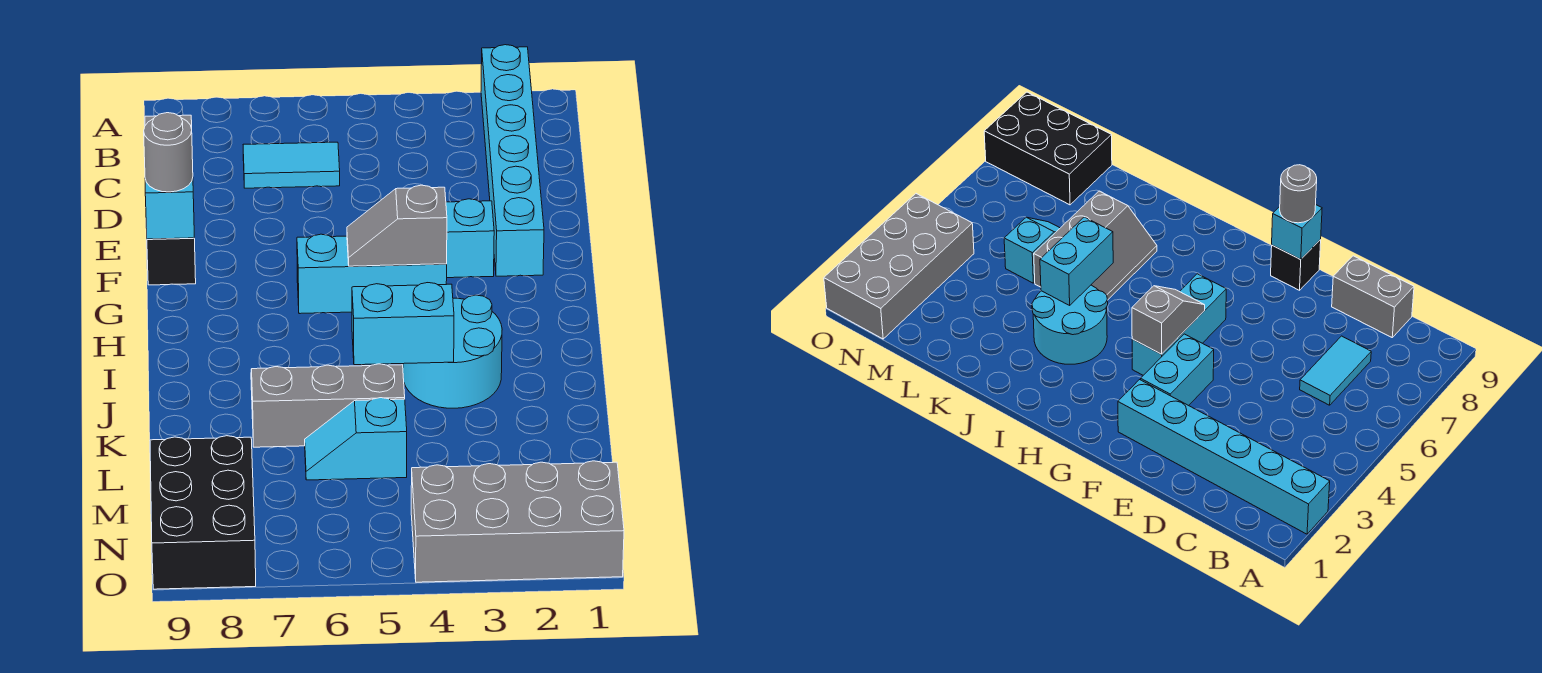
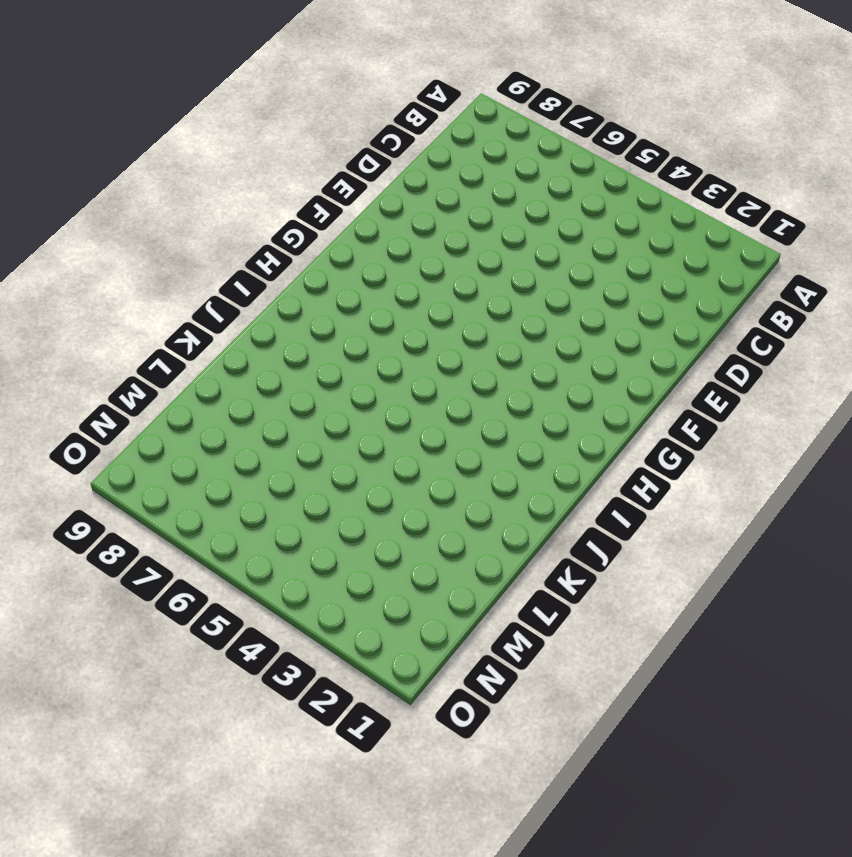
none -> cyan brick A2:F2 level 1
none -> cyan tile C6:C7 level 1
none -> grey brick C9:D9 level 1

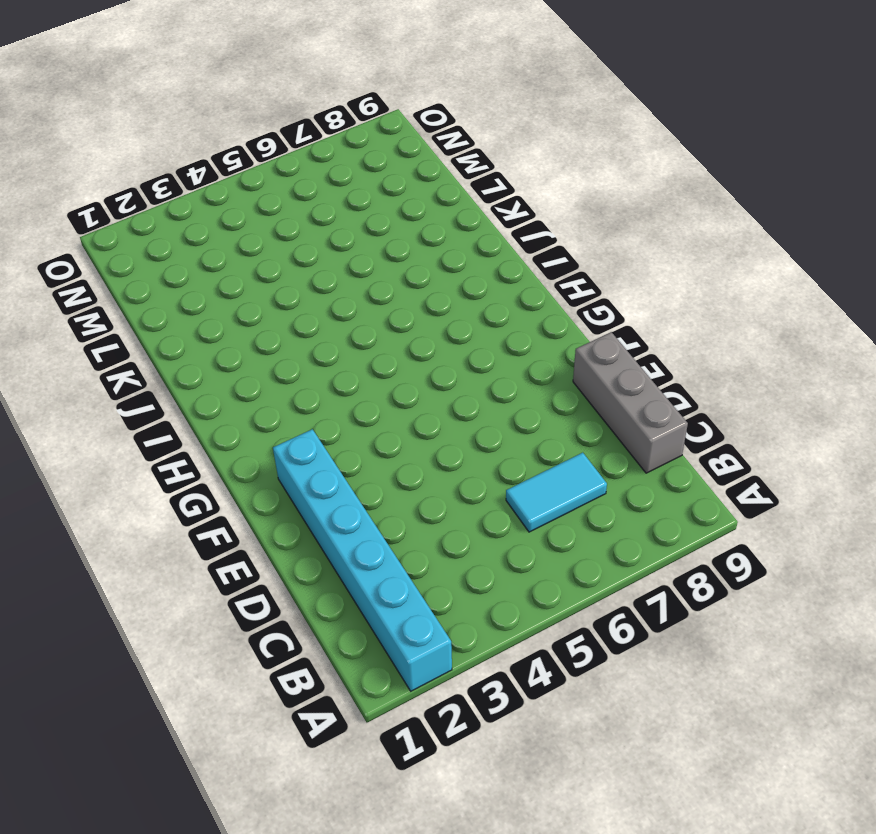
grey brick C9:E9 level 1 -> grey brick C9:D9 level 1
none -> cyan brick F3:F4 level 1
none -> black brick F9 level 1
none -> cyan brick G4:G6 level 1

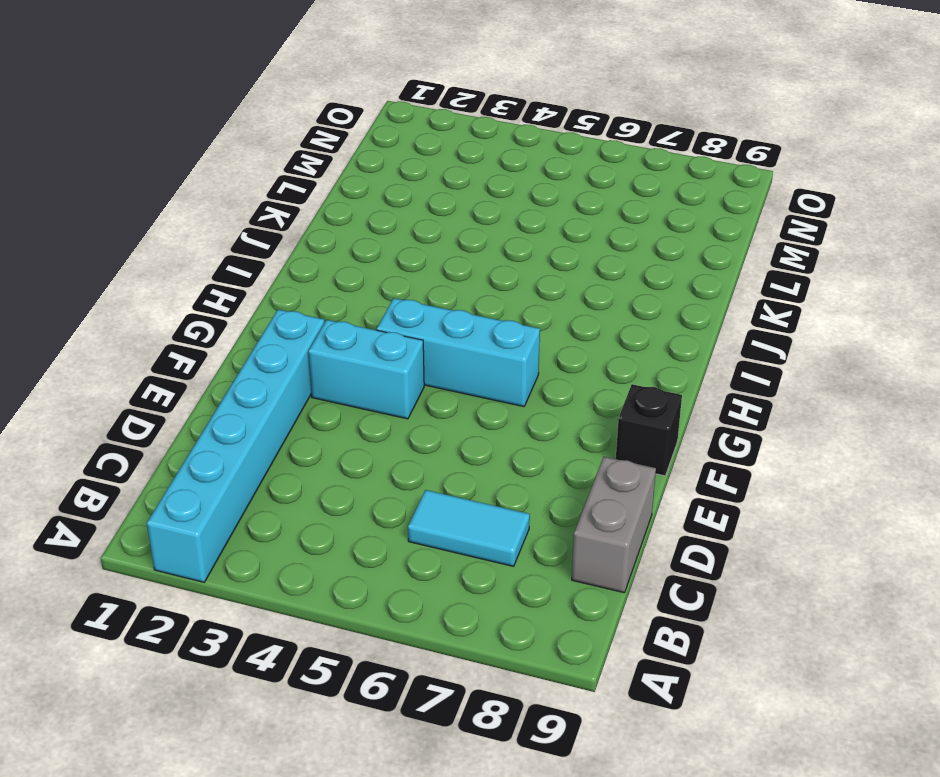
none -> cyan round brick I3:J4 level 1
none -> grey slope J5:K7 level 1 top K
none -> cyan slope L5:L6 level 1 top 5

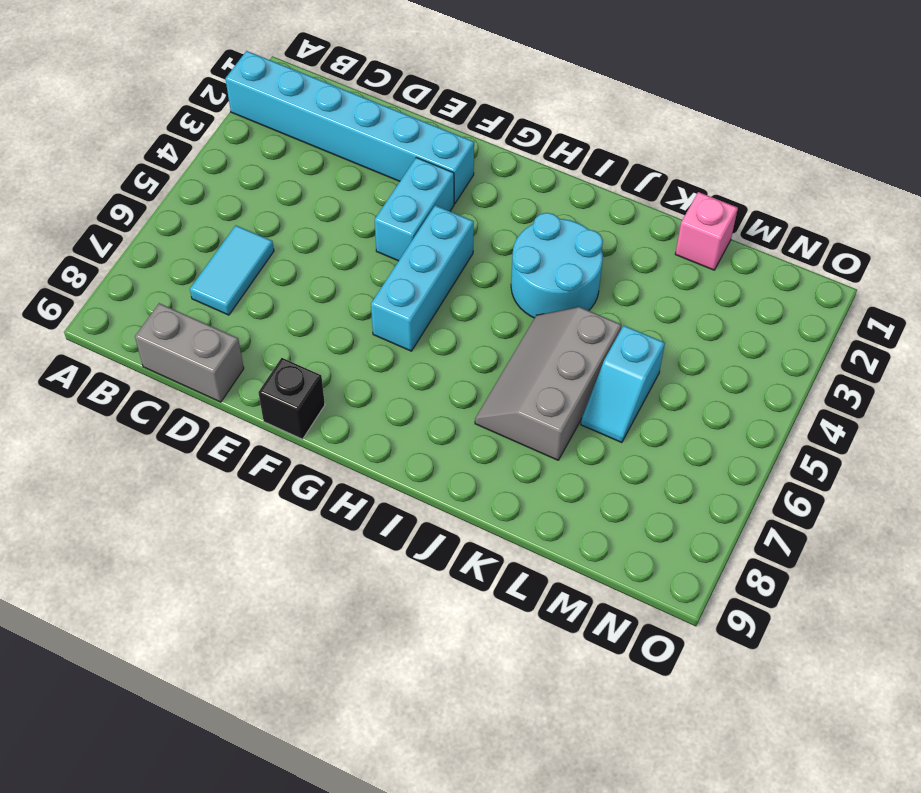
pink brick L1 level 1 -> none
none -> black brick M8:O9 level 1
none -> grey brick N1:O4 level 1
none -> cyan brick F9 level 2

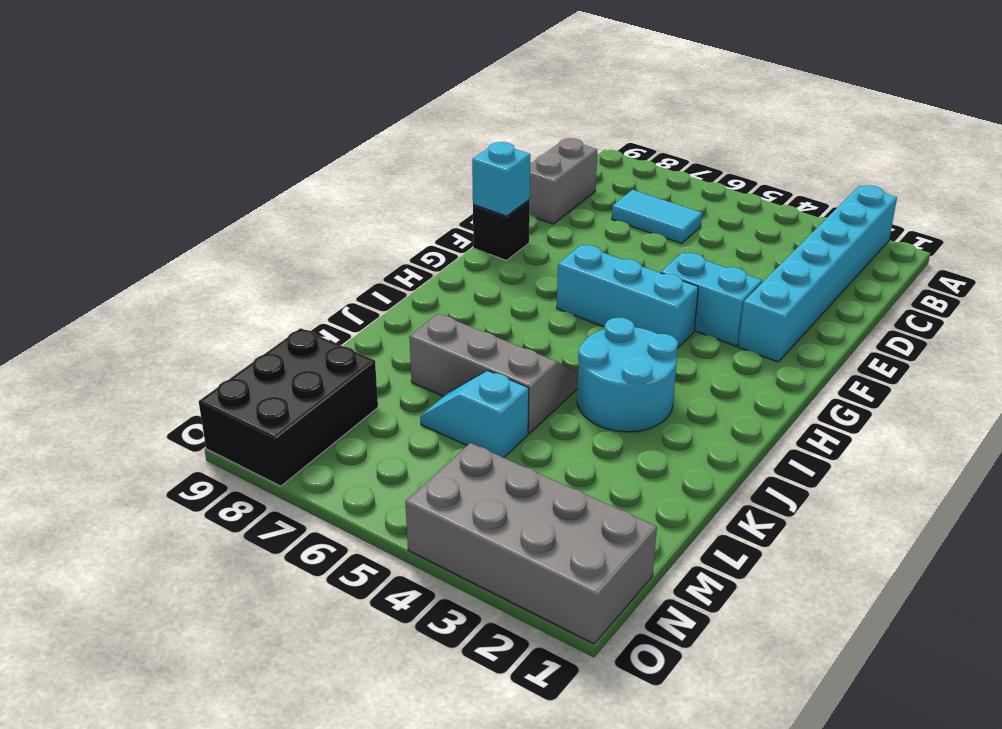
none -> grey slope G4:G5 level 2 top 4
none -> cyan brick J4:J5 level 2
none -> grey round brick F9 level 3

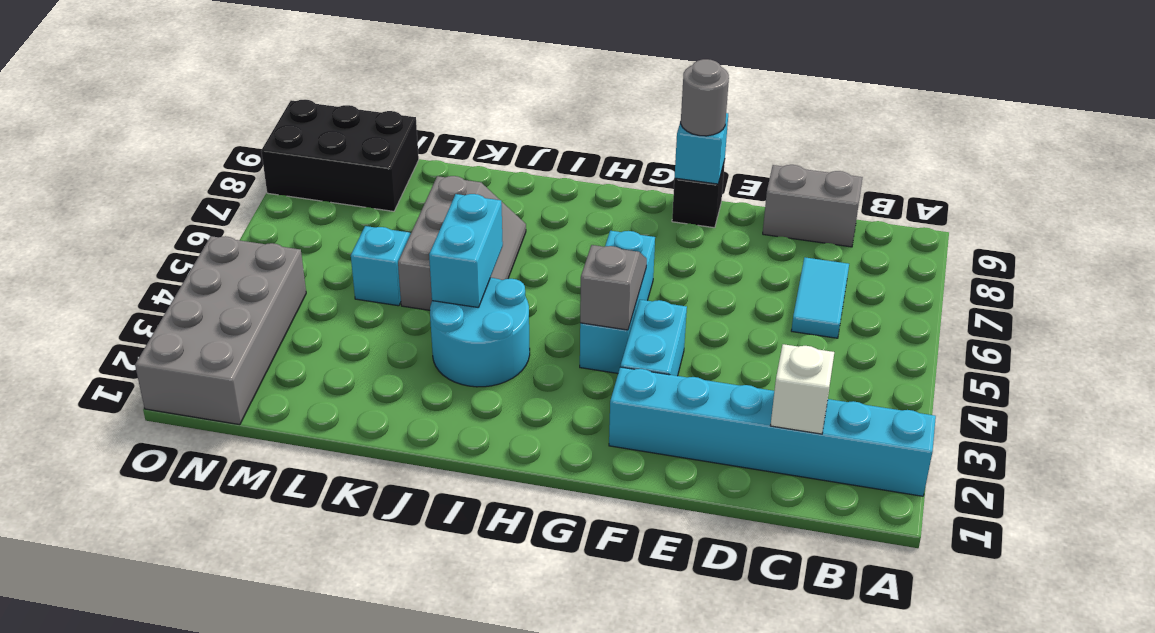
white brick C2 level 2 -> none

